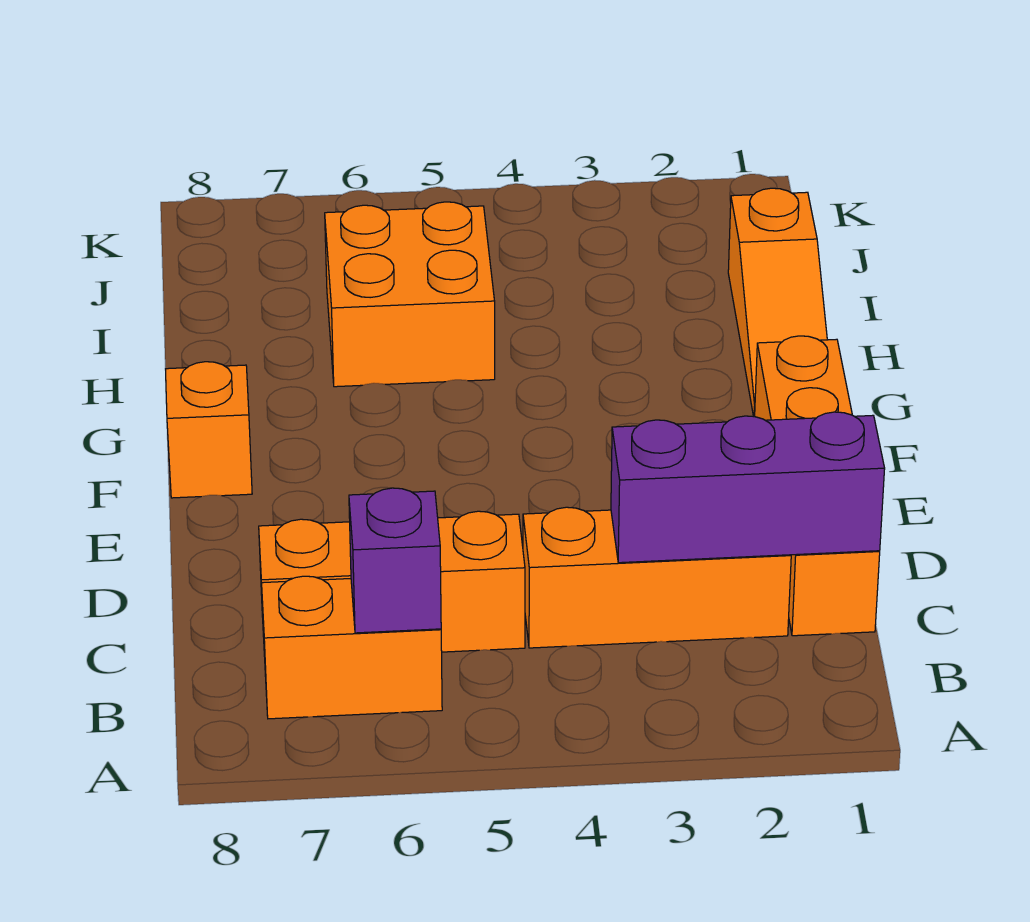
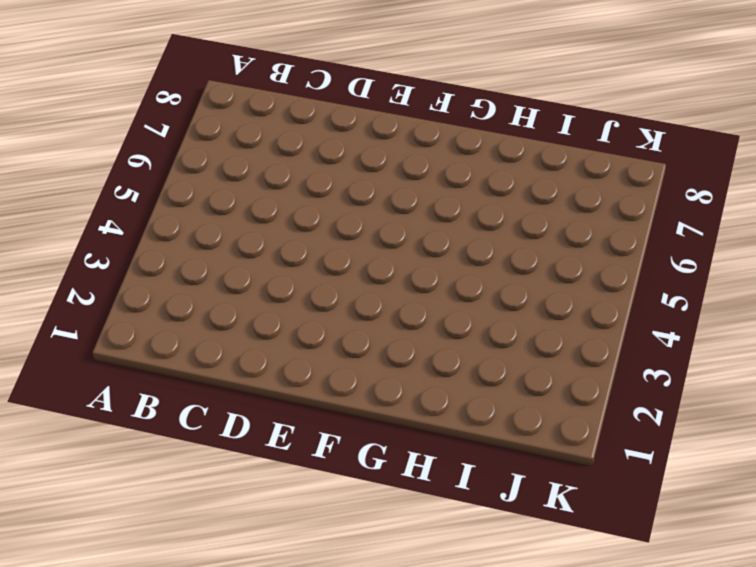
none -> orange brick B6:B7 level 1
none -> orange brick C1:F1 level 1

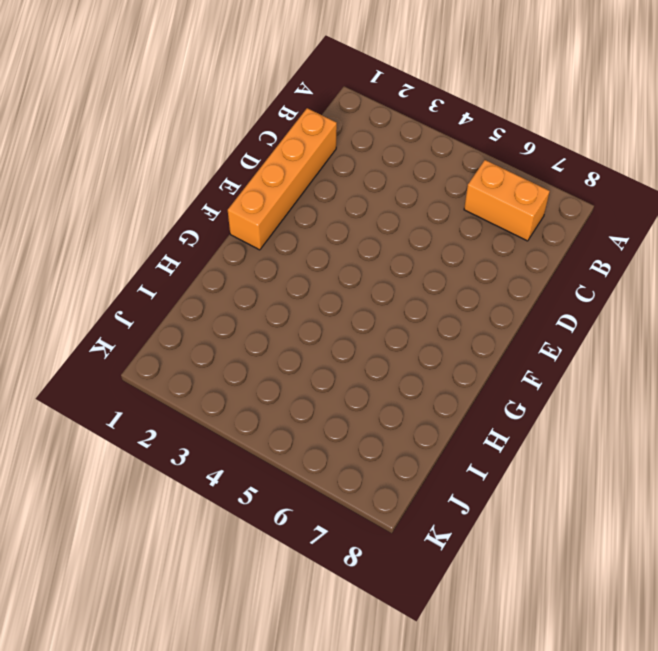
none -> orange brick C2:C4 level 1
none -> orange brick C5:C7 level 1

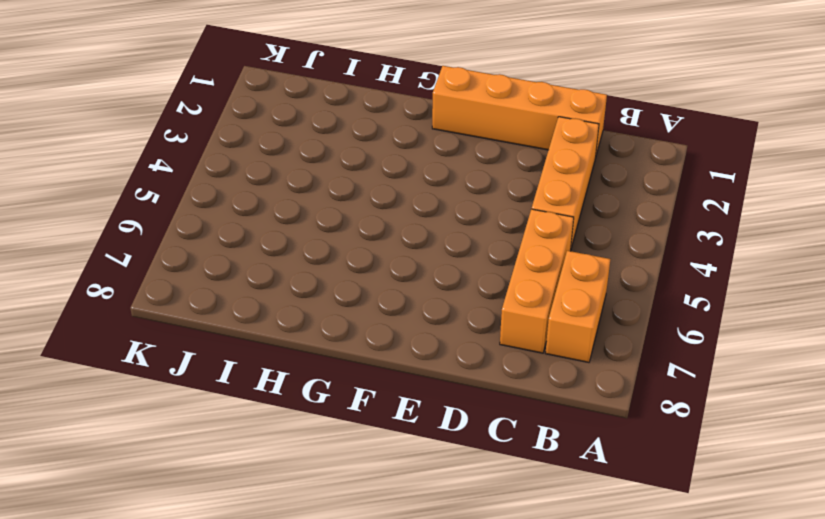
none -> orange brick F8 level 1
none -> orange slope G1:I1 level 1 top I

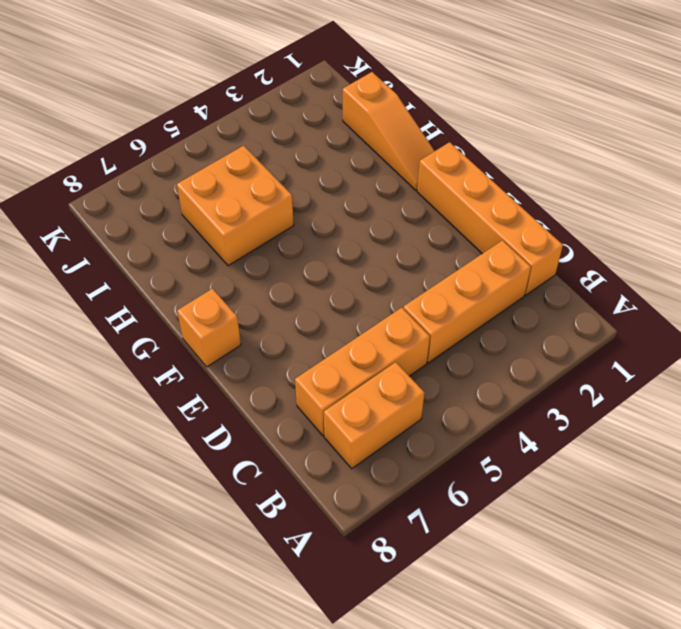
none -> purple brick B6 level 2
none -> purple brick C1:C3 level 2

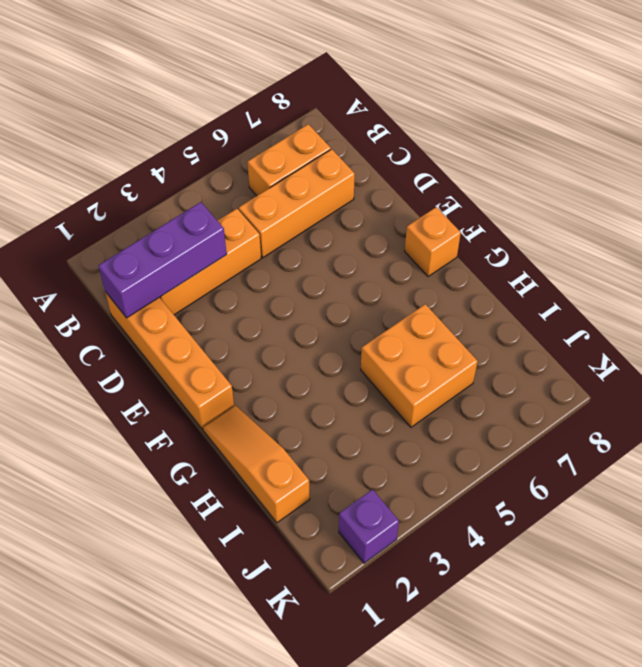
purple brick K2 level 1 -> purple brick B6 level 2

